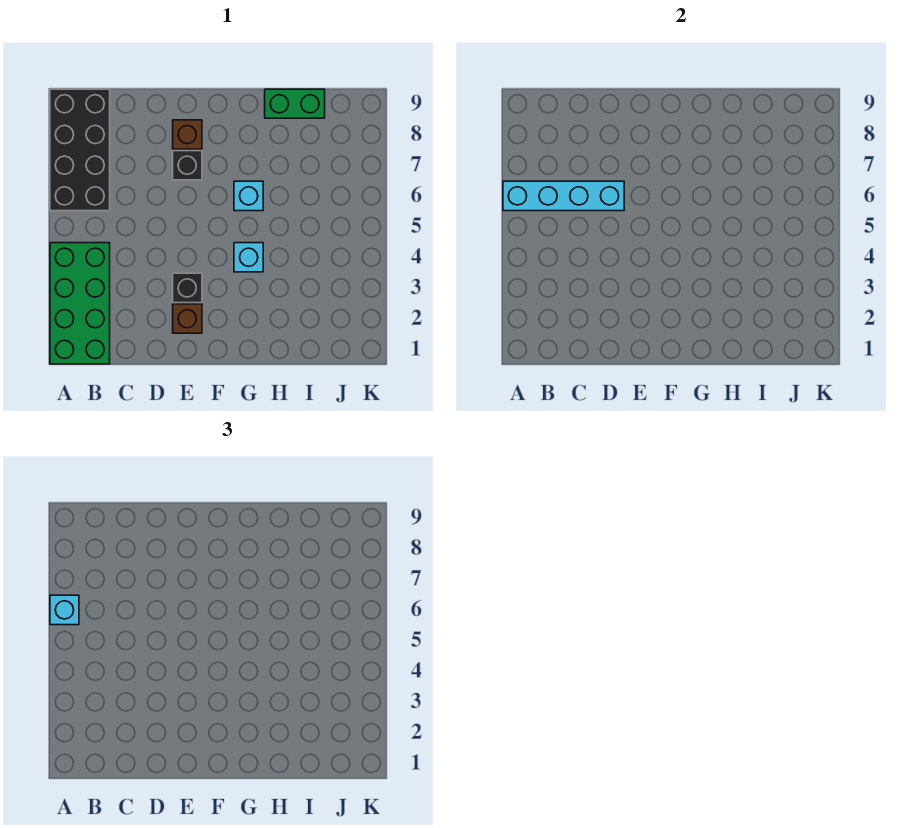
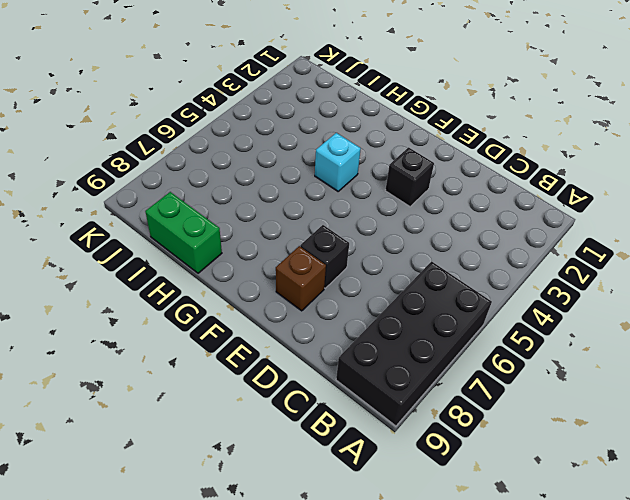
none -> green brick A1:B4 level 1
none -> brown brick E2 level 1

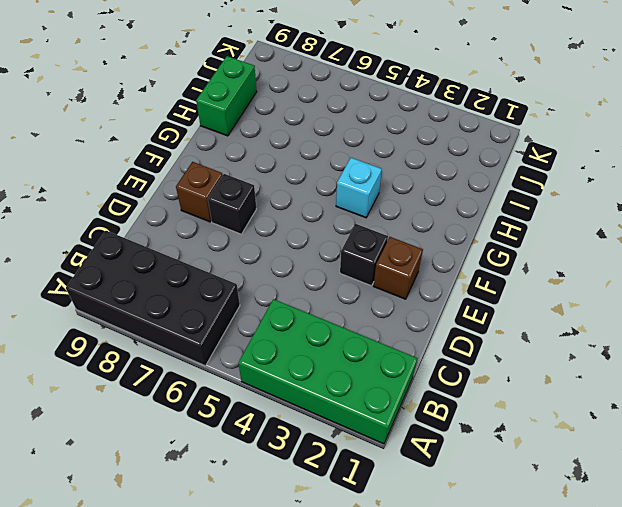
none -> cyan brick G6 level 1
none -> cyan brick A6:D6 level 2

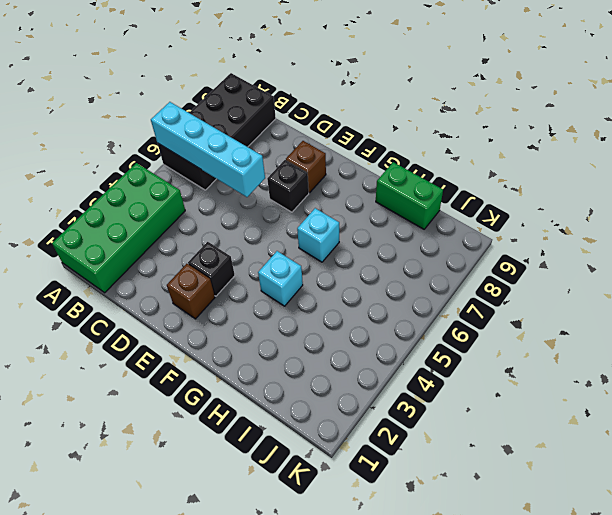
none -> cyan brick A6 level 3

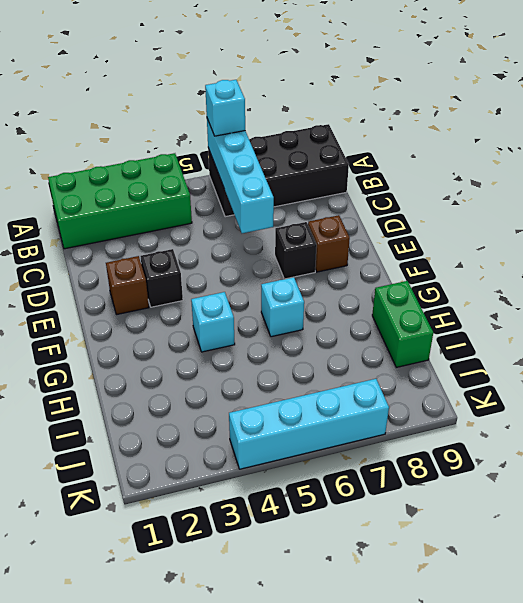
cyan brick K4:K7 level 1 -> none

